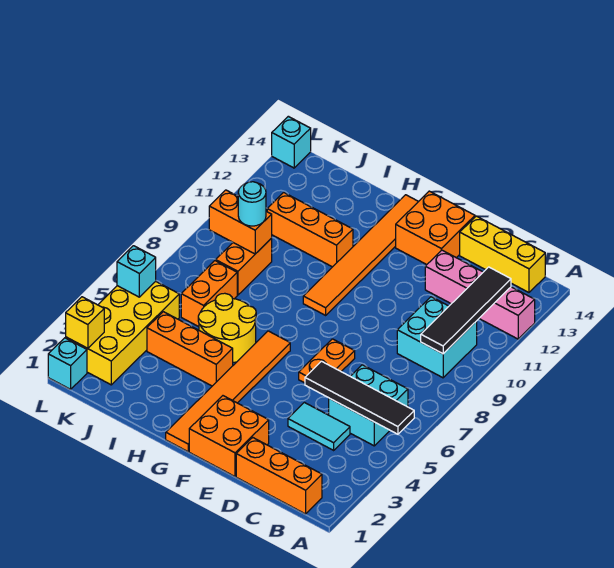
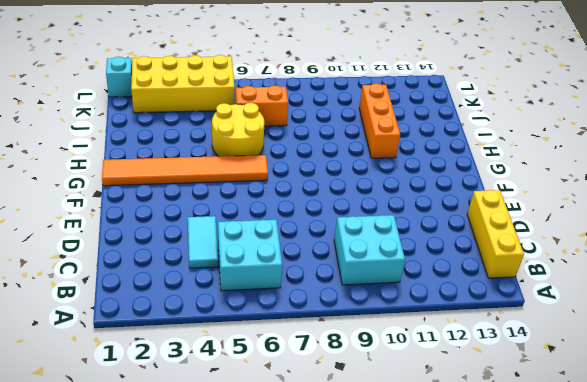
none -> pink brick A12:D12 level 1
none -> orange brick B1:D1 level 1
none -> orange brick E1:F2 level 1

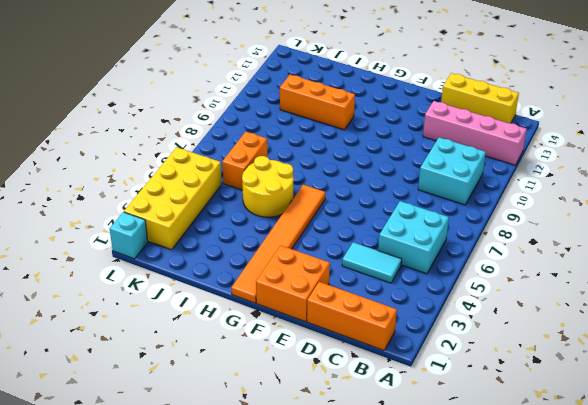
none -> orange plate E6:E7 level 1
none -> orange brick E13:F14 level 1
none -> orange tile G9:G14 level 1

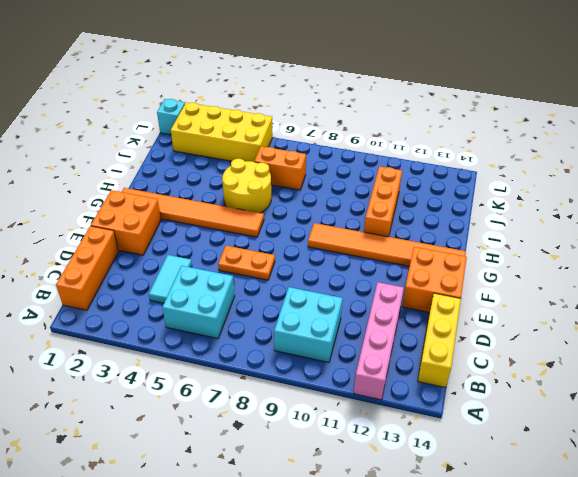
none -> orange brick H4:J4 level 1
none -> orange brick J8:J9 level 1
none -> cyan brick L14 level 1

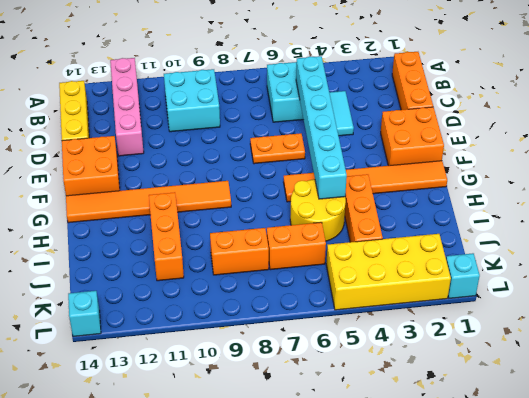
cyan brick C5:H5 level 2 -> black tile A5:D5 level 2
none -> black tile B9:B12 level 2
none -> orange brick J9:K9 level 2
none -> yellow brick L2 level 2

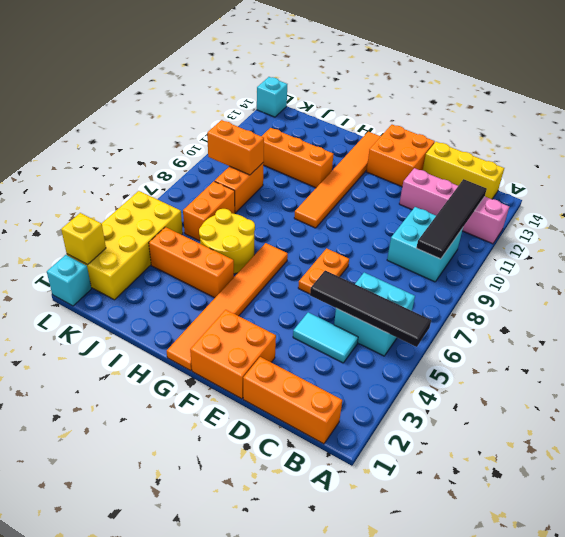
none -> cyan brick L5 level 2
none -> cyan round brick J9 level 3

